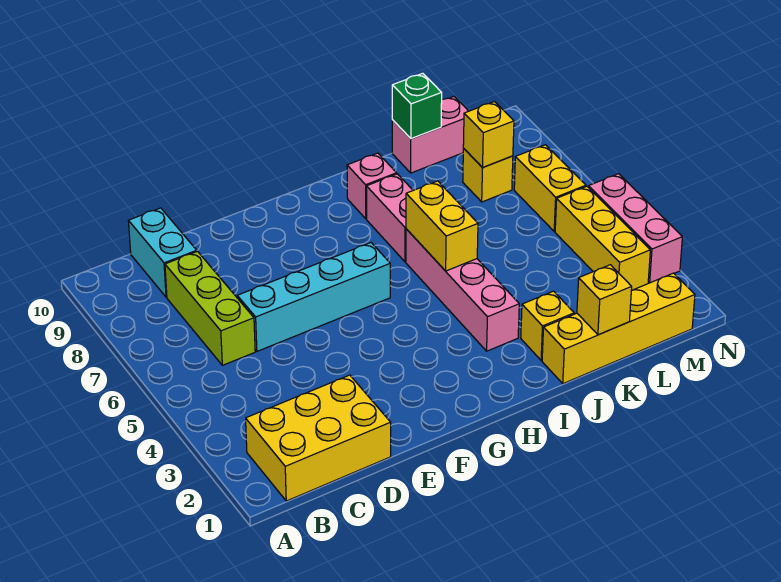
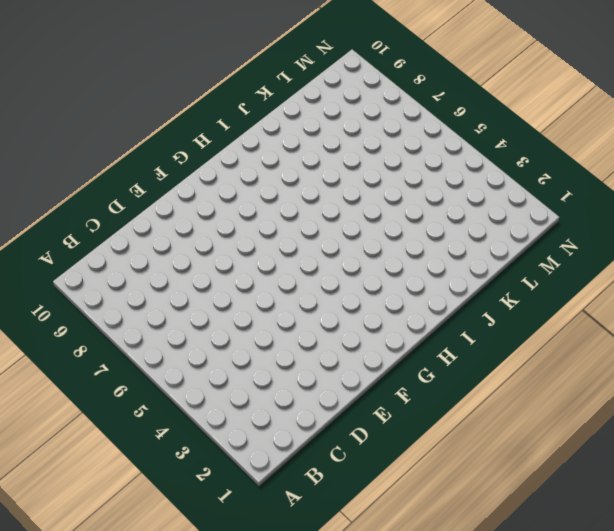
none -> yellow brick B1:D2 level 1
none -> lime brick C6:C8 level 1
none -> cyan brick C9:C10 level 1

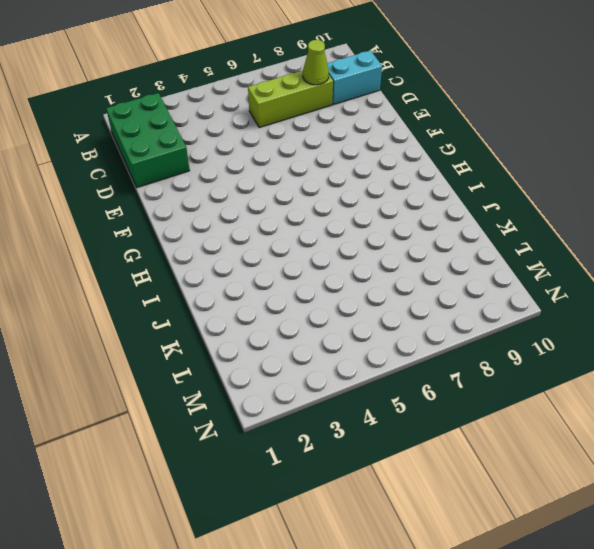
green brick B1:D2 level 1 -> yellow brick B1:D2 level 1
lime cone C8 level 2 -> none
none -> cyan brick D6:G6 level 1
none -> pink brick I3:I6 level 1
none -> pink brick I7:I8 level 1

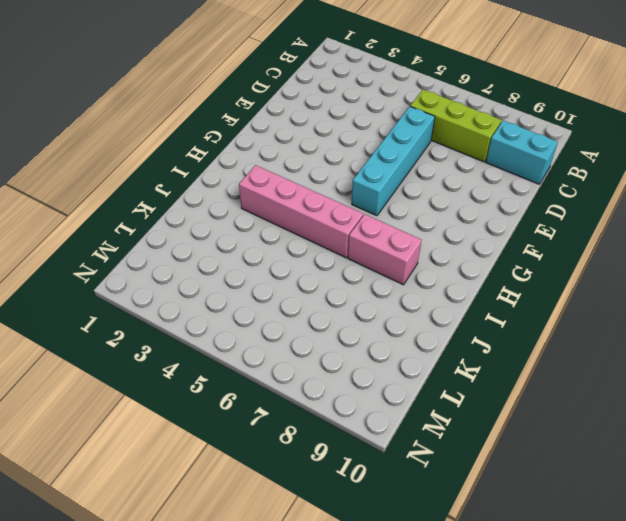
none -> yellow brick B1:D2 level 1
none -> pink brick I9 level 1
none -> yellow brick J1:M1 level 1

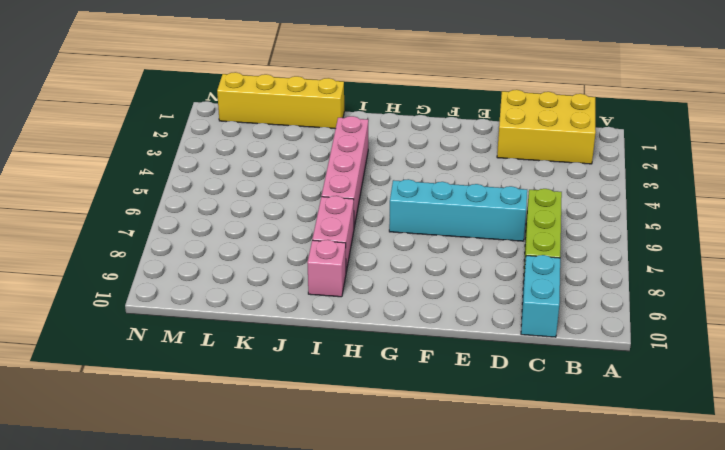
none -> yellow brick J2 level 1
none -> pink brick K10:L10 level 1
none -> yellow brick L8 level 1

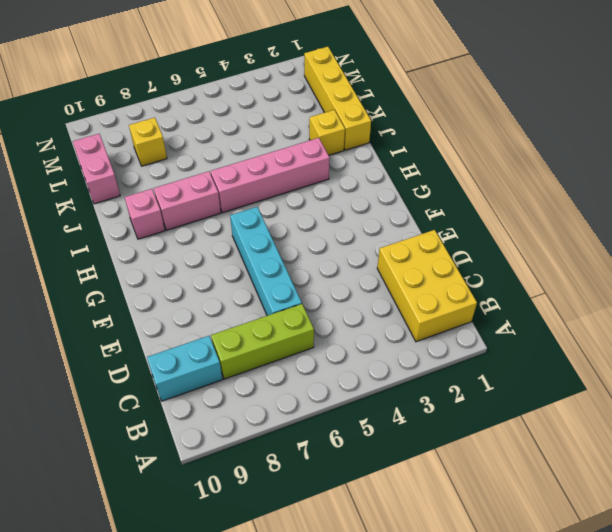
none -> yellow brick M3:M5 level 1
none -> yellow brick M6:M7 level 1
none -> pink brick N3:N5 level 1

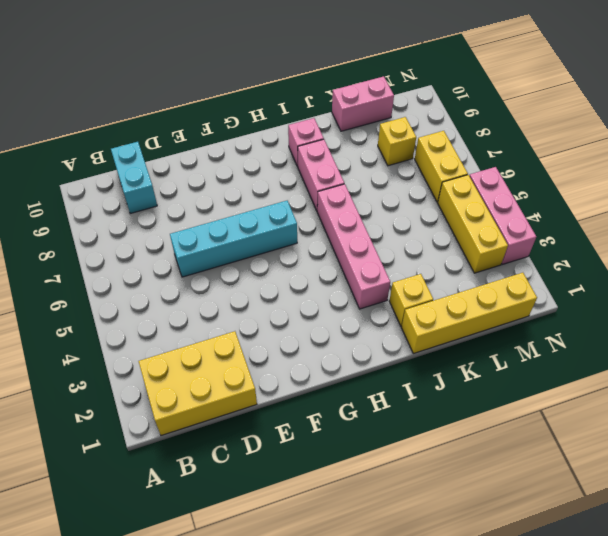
none -> lime brick C6:C8 level 1
none -> yellow brick I5:I6 level 2
none -> yellow brick K1 level 2

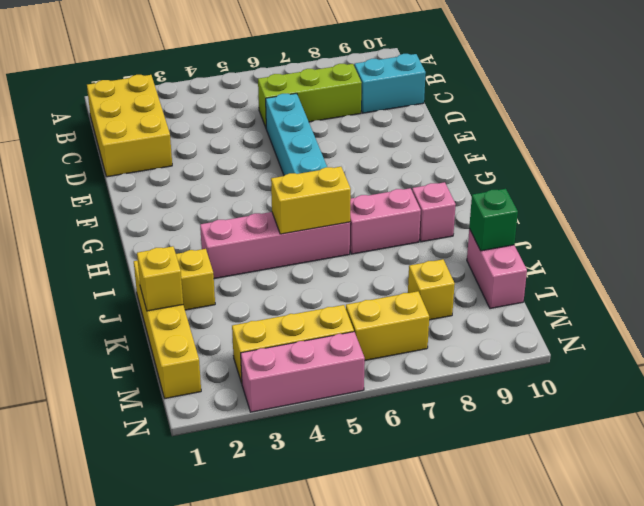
none -> yellow brick L8 level 2

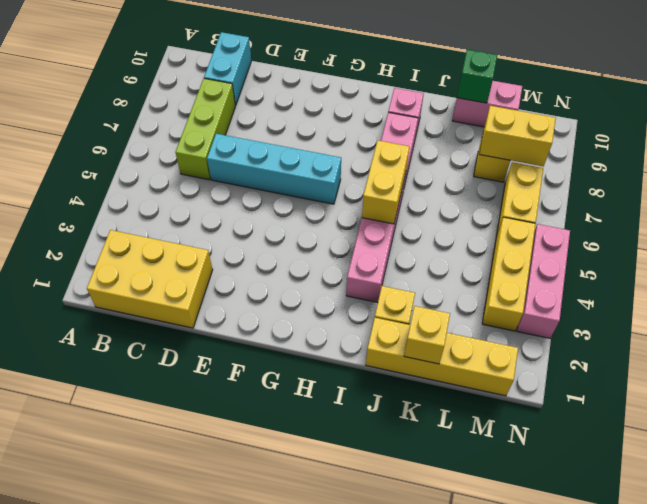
yellow brick L8:M8 level 2 -> yellow brick L8 level 2

